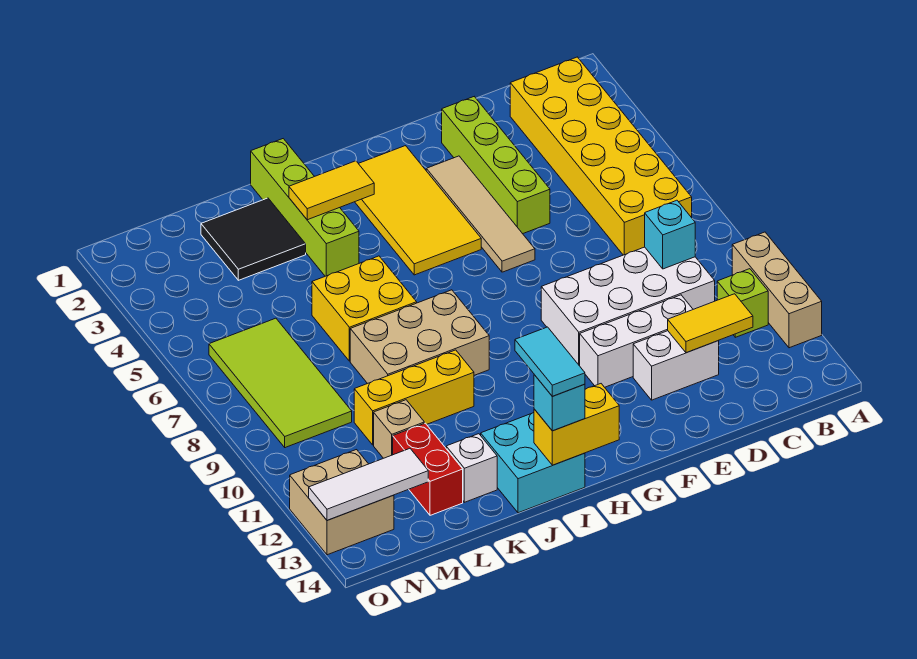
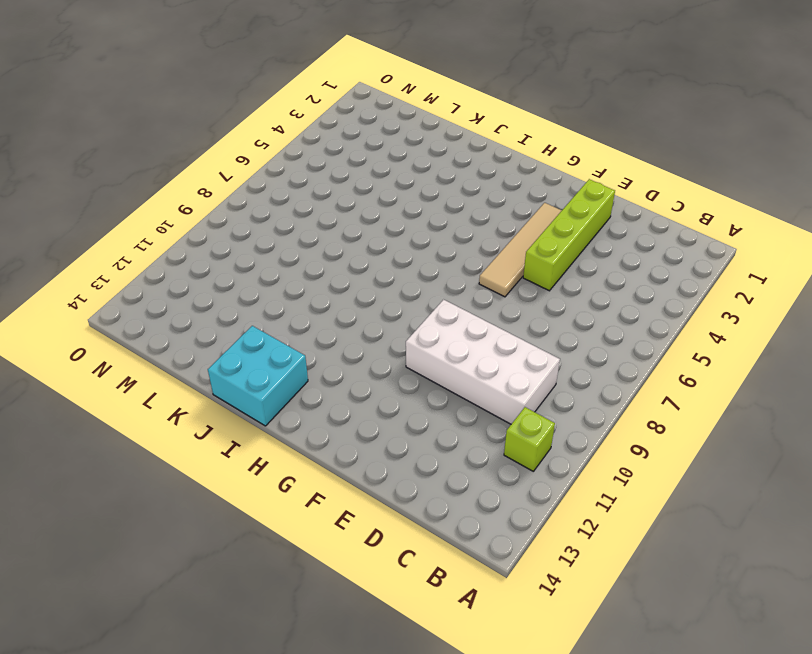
none -> tan brick A10:A12 level 1
none -> yellow brick B2:C7 level 1
none -> white brick D11:F11 level 1

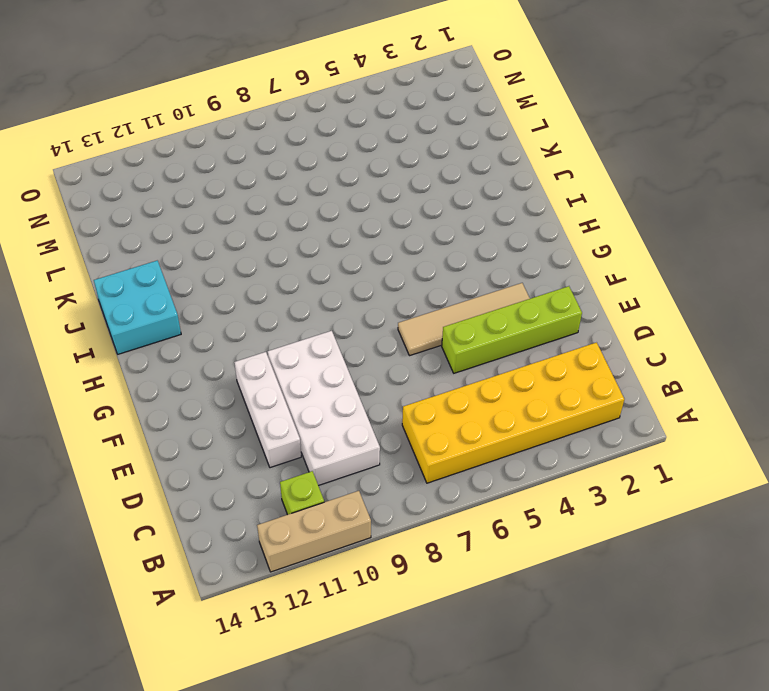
none -> white brick D12:E12 level 1
none -> yellow tile G2:H5 level 1
none -> tan brick I8:K9 level 1

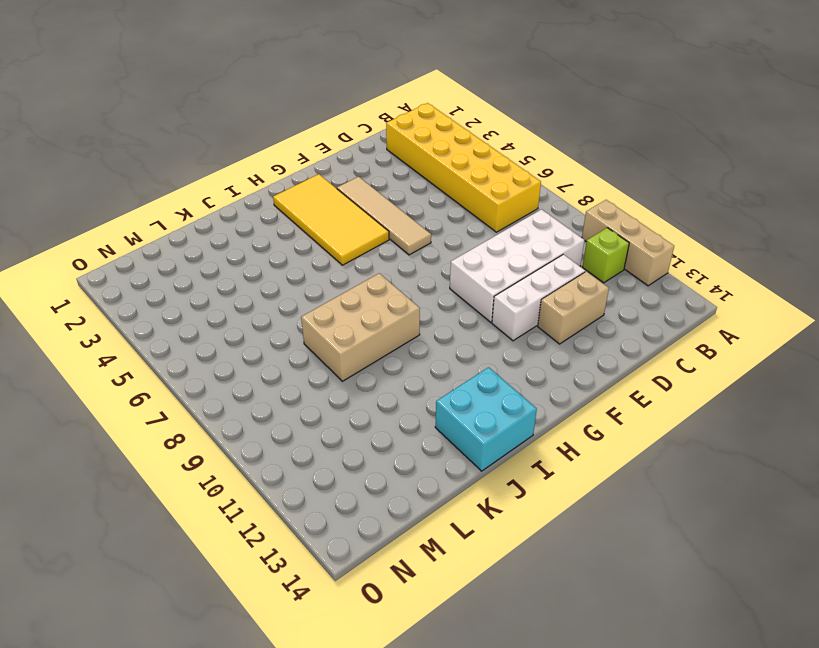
tan brick D12:E12 level 1 -> white brick D12:E12 level 1
none -> lime brick E2:E5 level 1
none -> lime brick J1:J4 level 1
none -> yellow brick J6:K7 level 1

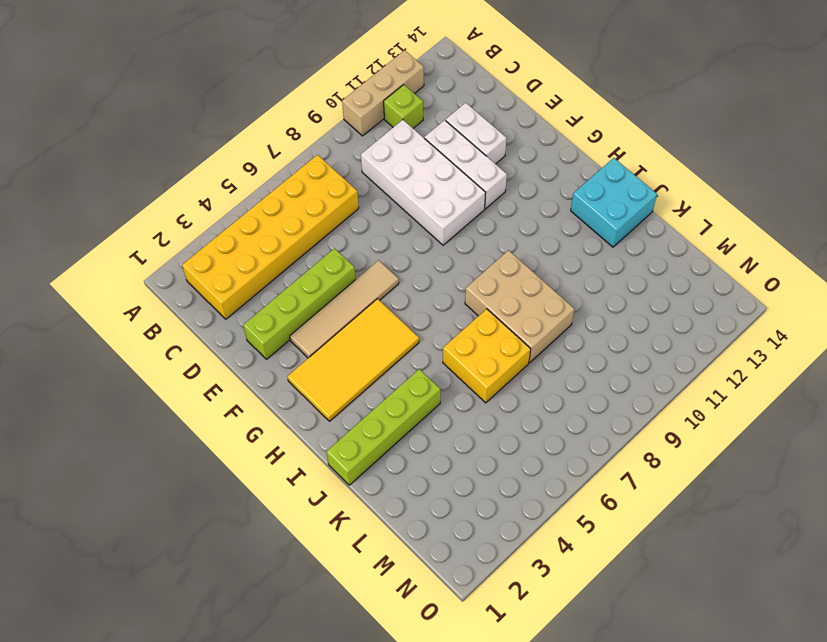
none -> yellow brick J10:L10 level 1
none -> black tile K2:L3 level 1
none -> white brick K13 level 1

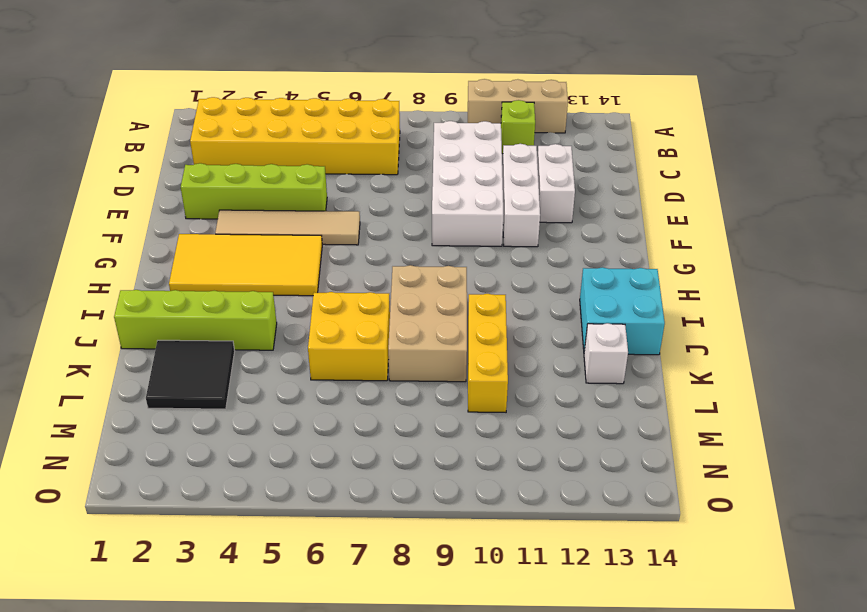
none -> tan brick L11 level 1
none -> red brick L12:L13 level 1
none -> lime tile M6:N9 level 1

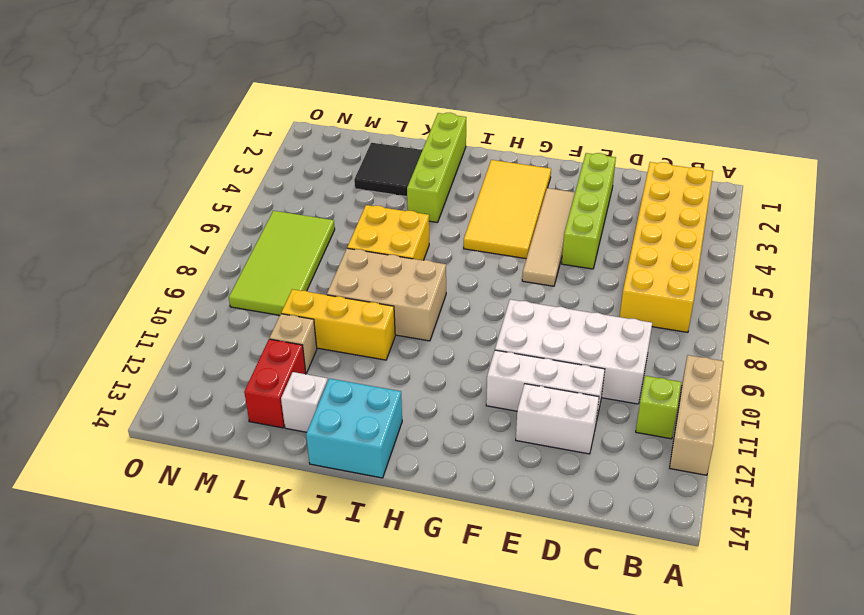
none -> tan brick N12:O13 level 1
none -> cyan brick C9 level 2
none -> yellow tile C12:D12 level 2

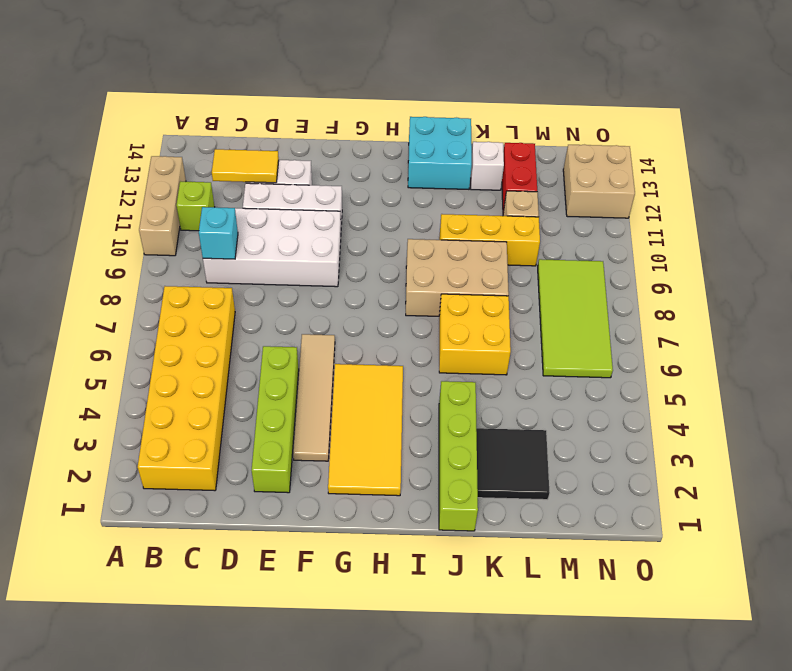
none -> yellow brick H14:I14 level 2
none -> yellow tile I3:J3 level 2
none -> white tile M13:O13 level 2

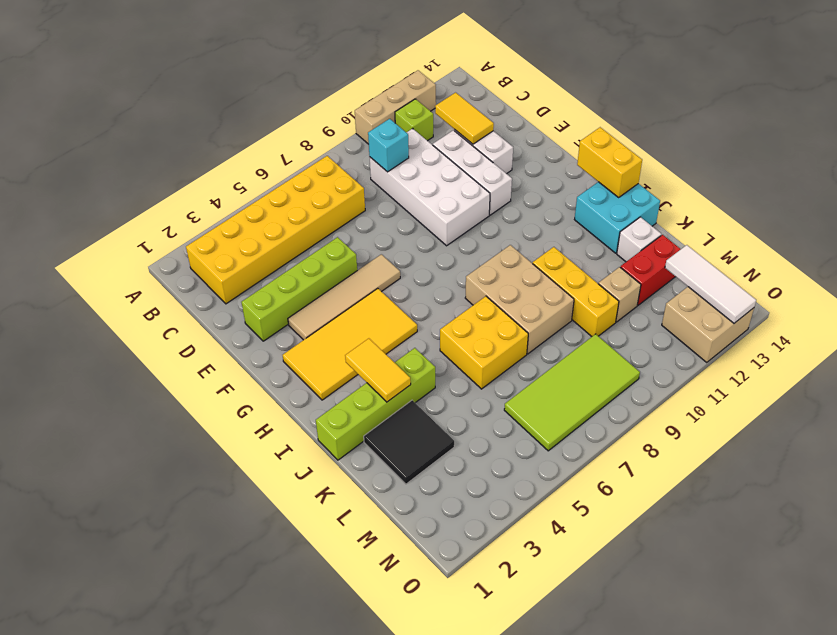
none -> cyan brick I14 level 3
none -> cyan tile I13:I14 level 4

